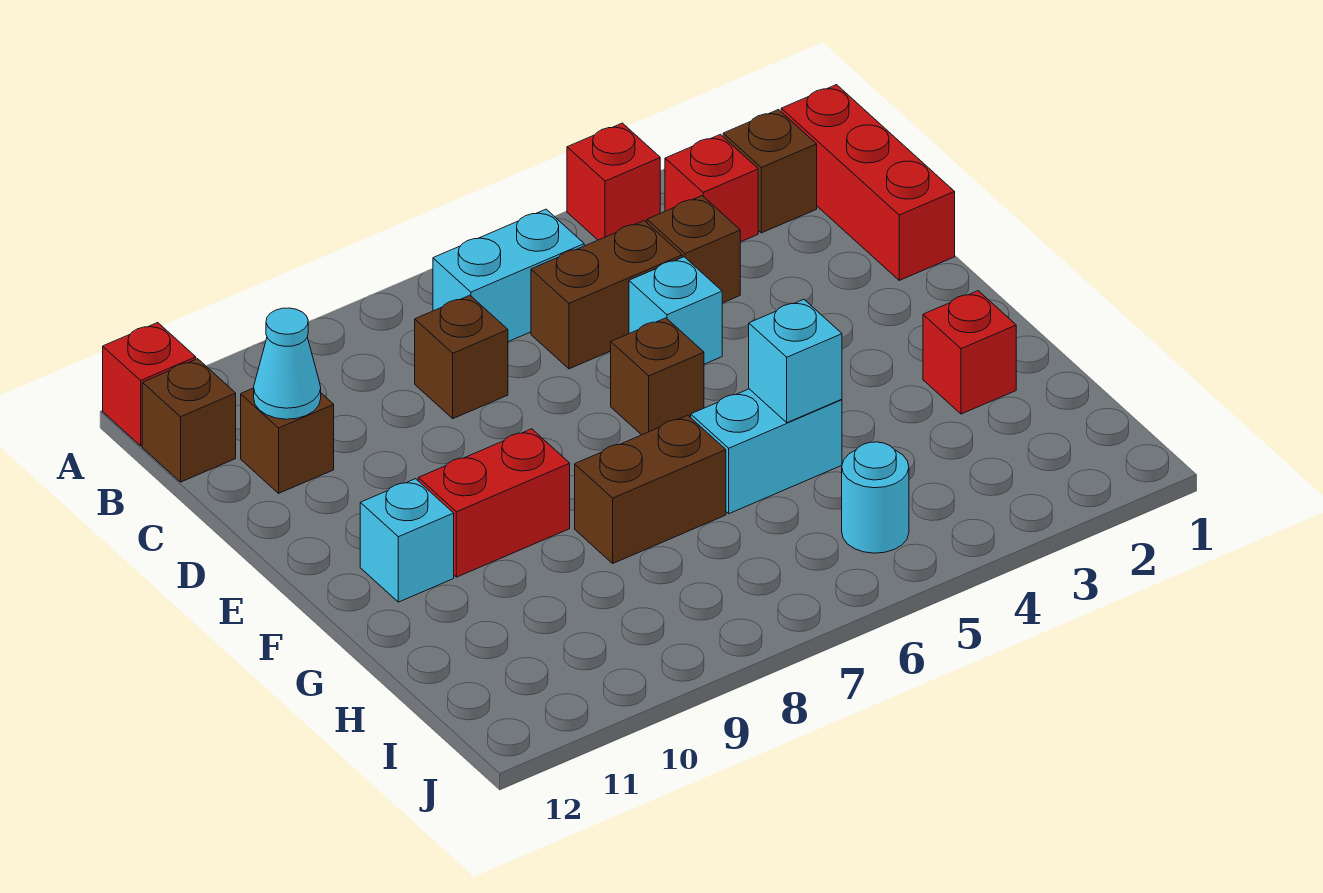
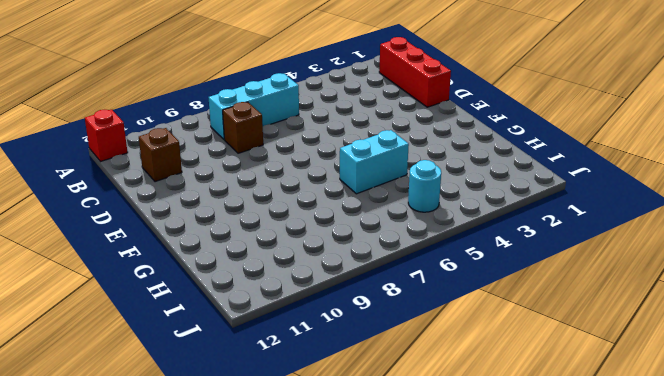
cyan brick B6:B8 level 1 -> cyan brick B6:B7 level 1
none -> red brick A4 level 1
none -> brown brick B2 level 1
none -> red brick B3 level 1

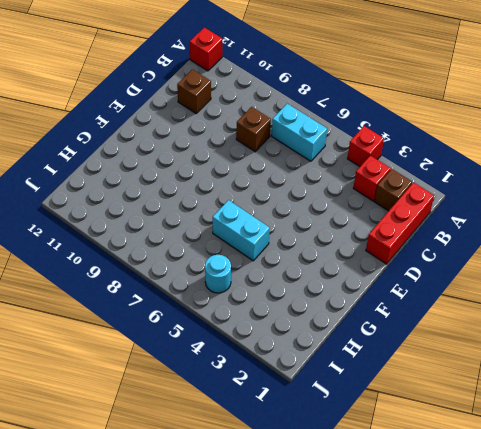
none -> brown brick B12 level 1
none -> brown brick C4 level 1
none -> brown brick C5:C6 level 1

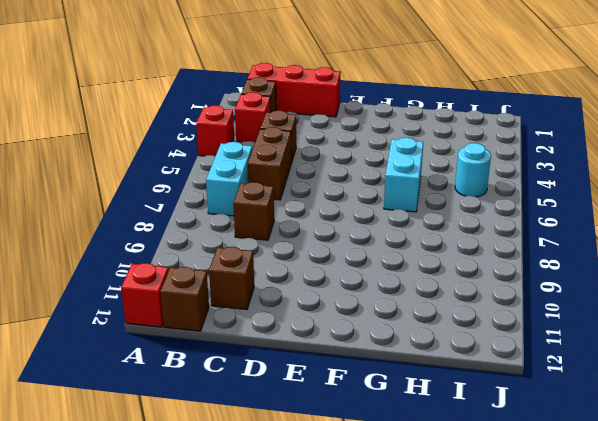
none -> cyan brick D5 level 1
none -> brown brick E6 level 1
none -> red brick F9:F10 level 1

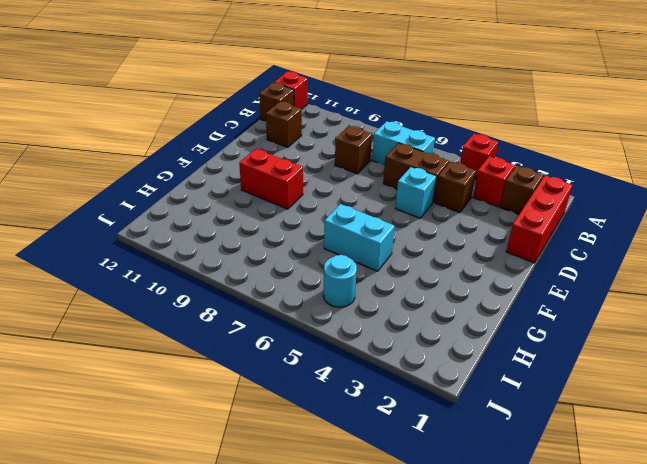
none -> brown brick E6 level 1
none -> cyan brick F11 level 1
none -> red brick G2 level 1

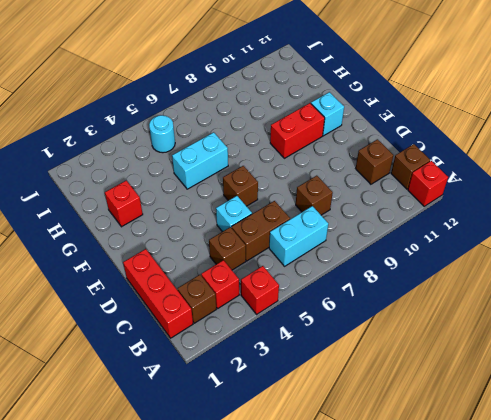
none -> brown brick G7:G8 level 1
none -> cyan cone C11 level 2
none -> cyan brick G5 level 2

